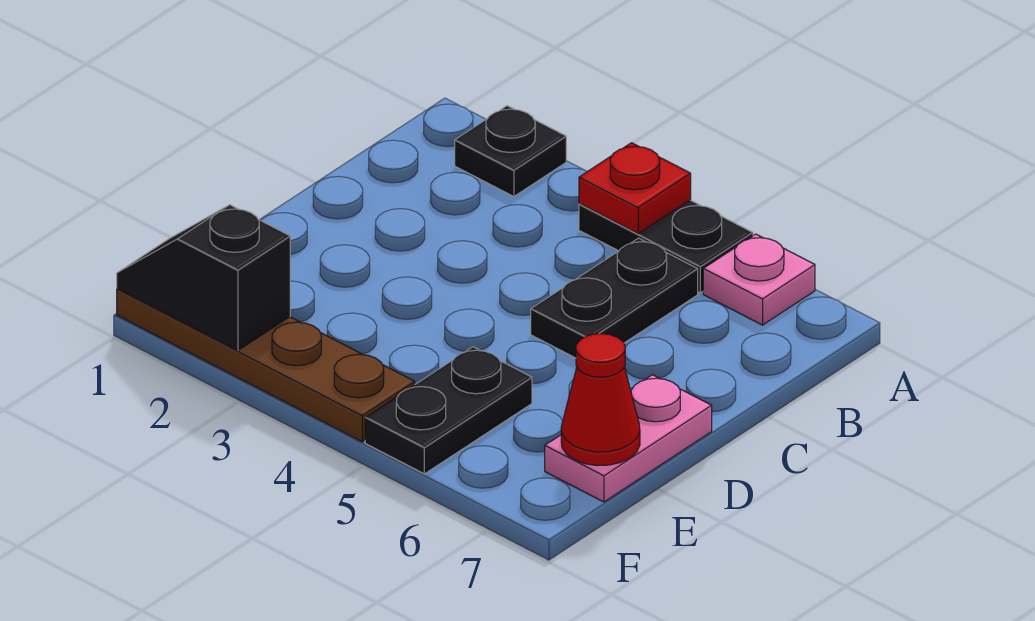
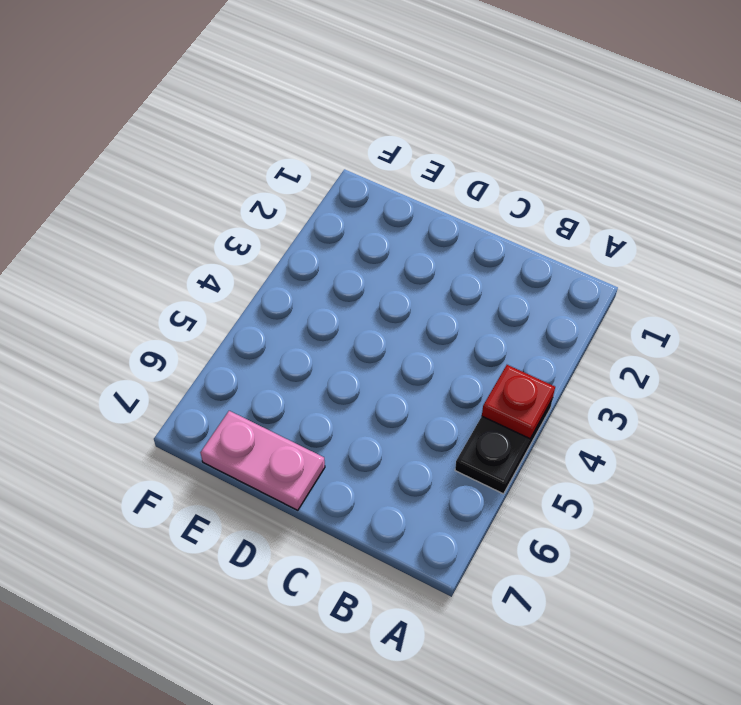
none -> black plate A2 level 1
none -> pink plate A6 level 1

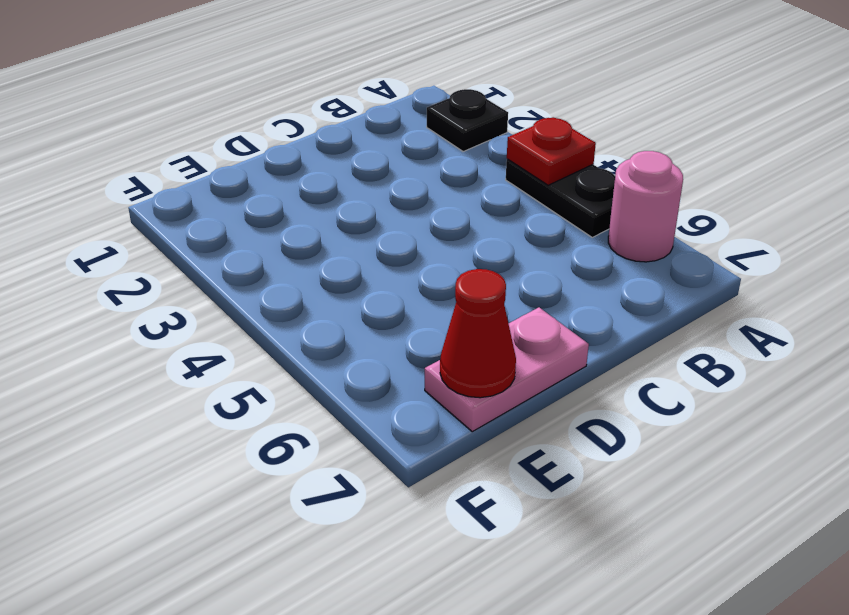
pink round brick A6 level 1 -> pink plate A6 level 1
none -> black plate B5:C5 level 1
none -> black plate E5:F5 level 1

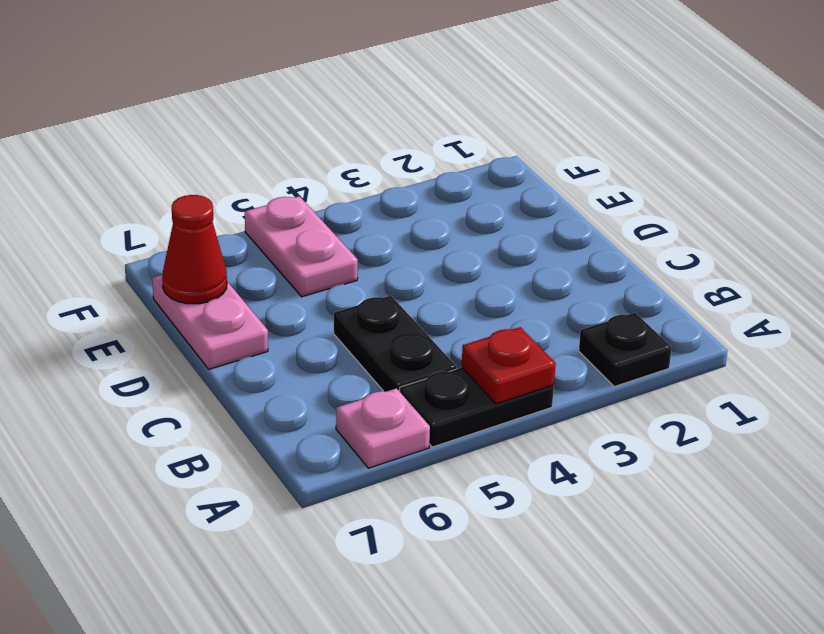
pink plate E5:F5 level 1 -> black plate E5:F5 level 1
none -> brown plate F1:F4 level 1
none -> black slope F1:F2 level 2 top 2

